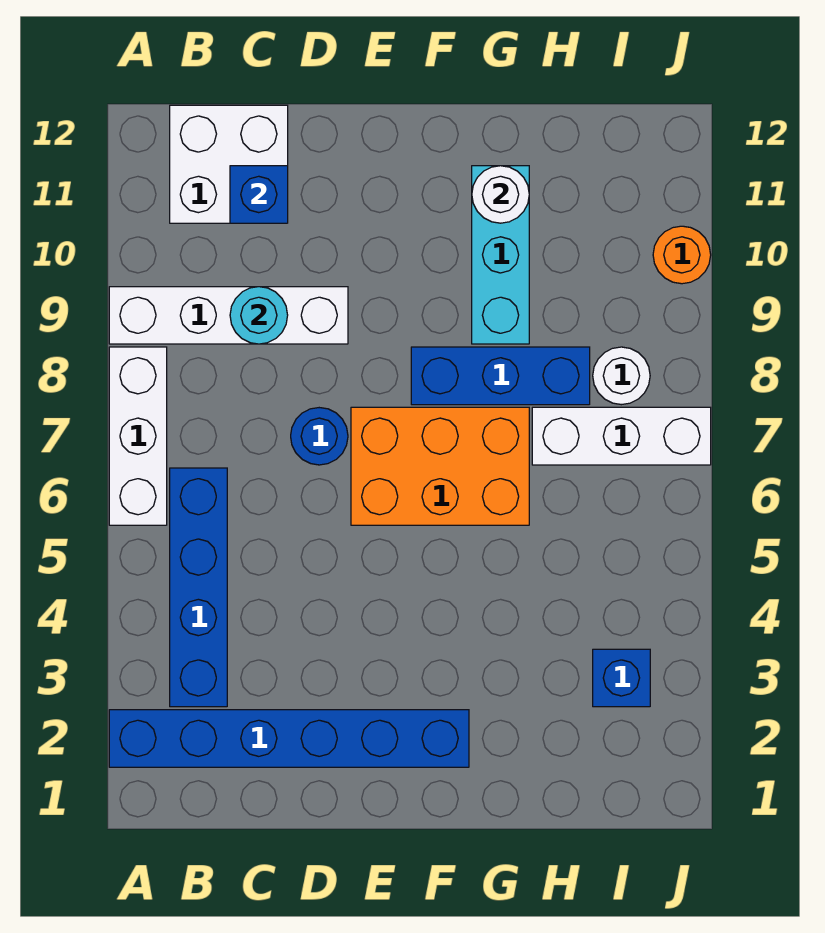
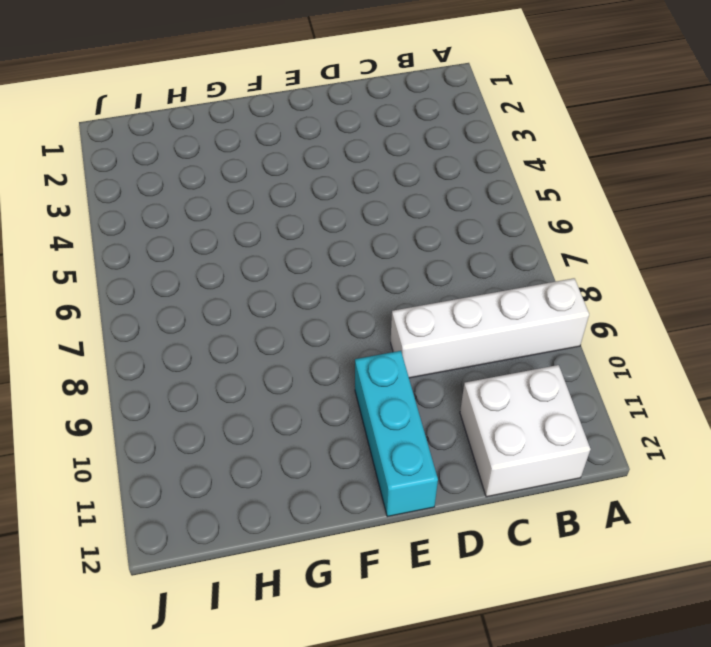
cyan brick E10:E12 level 1 -> cyan brick G9:G11 level 1
none -> blue brick A2:F2 level 1
none -> white brick A6:A8 level 1
none -> blue brick B3:B6 level 1

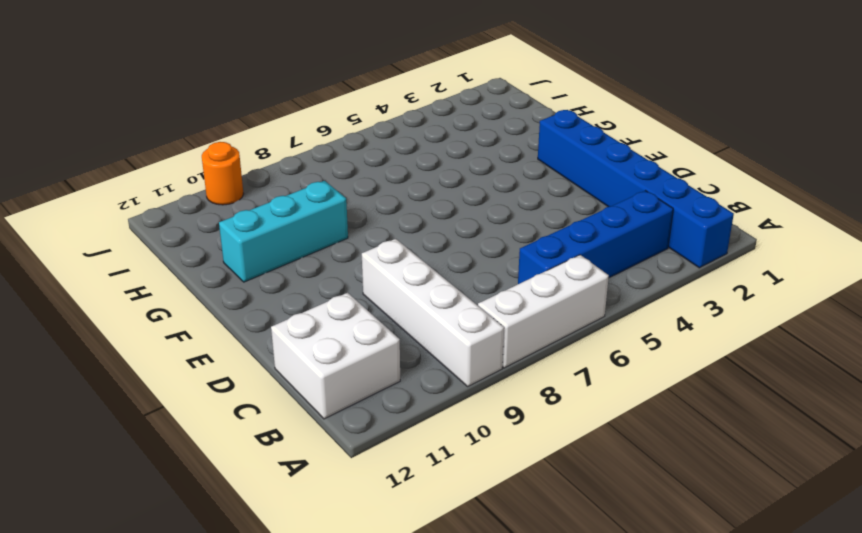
none -> blue round brick D7 level 1
none -> orange brick E6:G7 level 1
none -> blue brick F8:H8 level 1

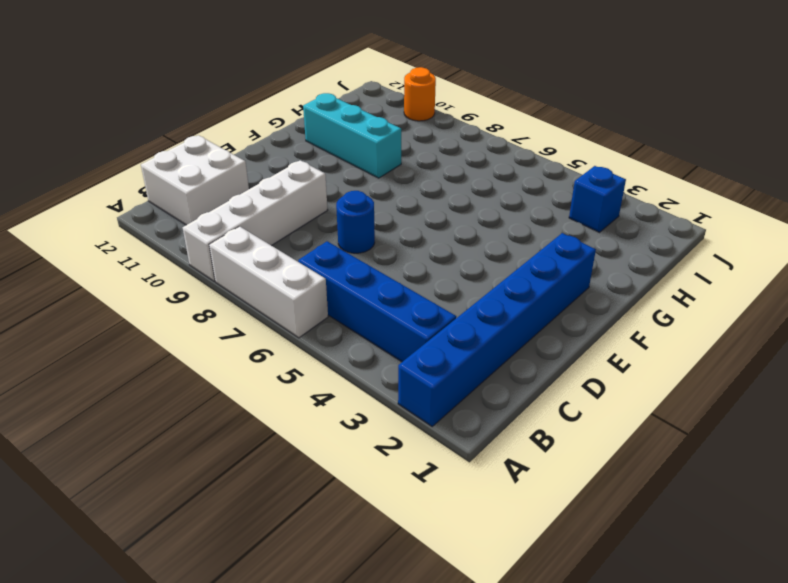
none -> orange brick E6:G7 level 1
none -> blue brick F8:H8 level 1
none -> white brick H7:J7 level 1

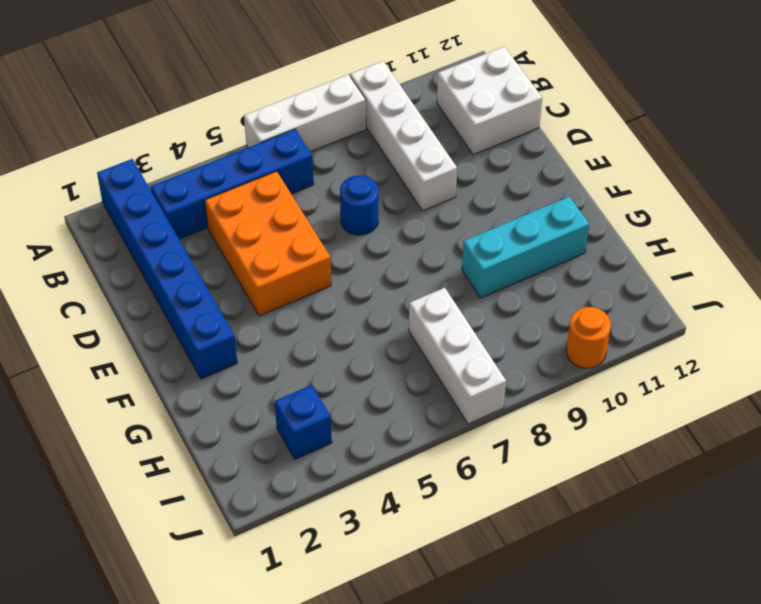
orange brick C4:E5 level 1 -> orange brick E6:G7 level 1
none -> blue brick F8:H8 level 1
none -> white round brick I8 level 1
none -> cyan round brick C9 level 2

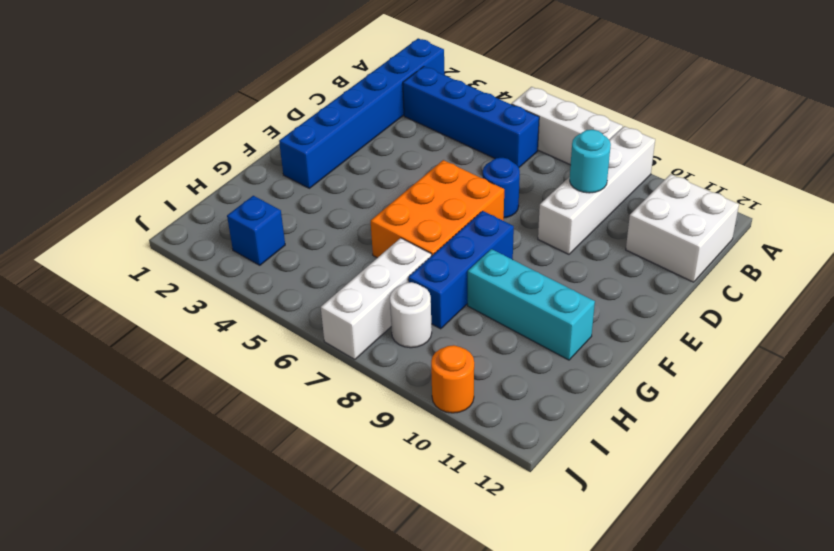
none -> blue brick C11 level 2
none -> white round brick G11 level 2

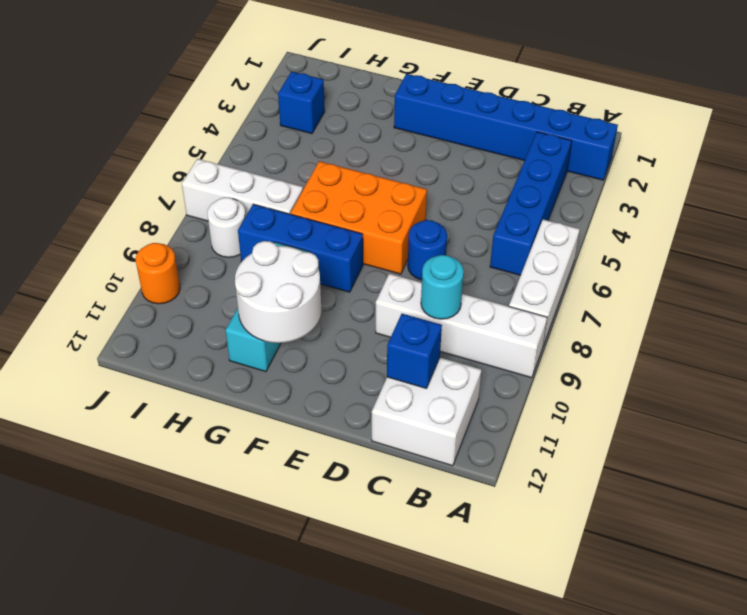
white round brick F10:G11 level 2 -> white round brick G11 level 2

